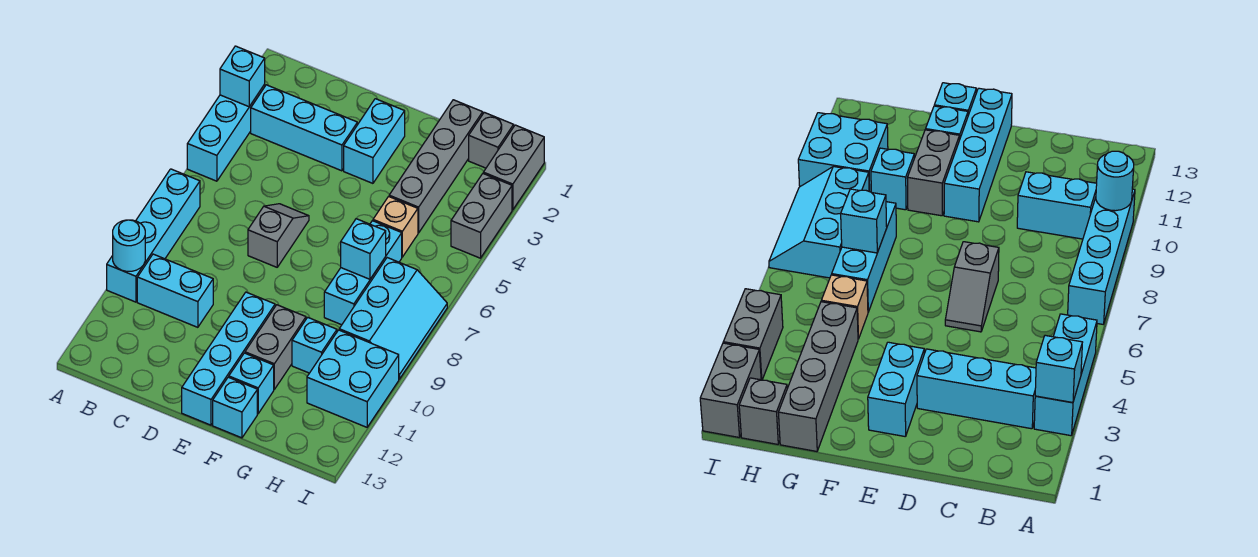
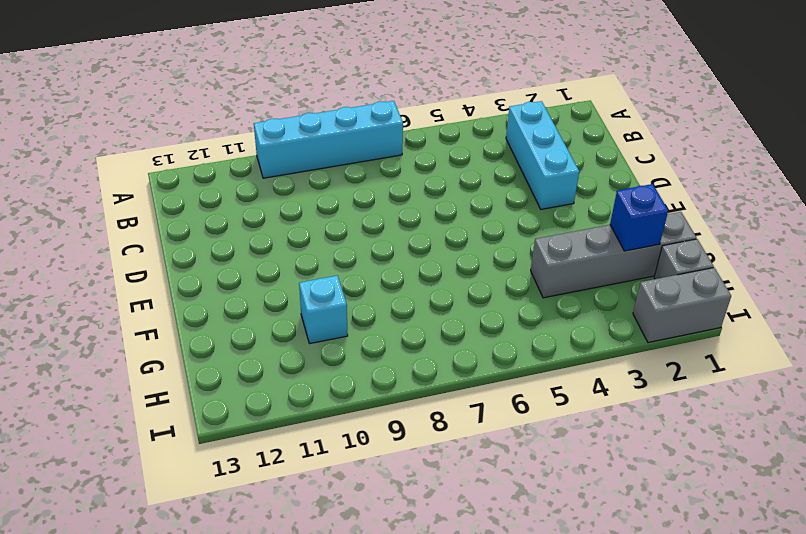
blue brick G2 level 2 -> none
none -> cyan brick A3:A5 level 1
none -> cyan brick B10:C10 level 1
none -> grey slope D6:D7 level 1 top 7

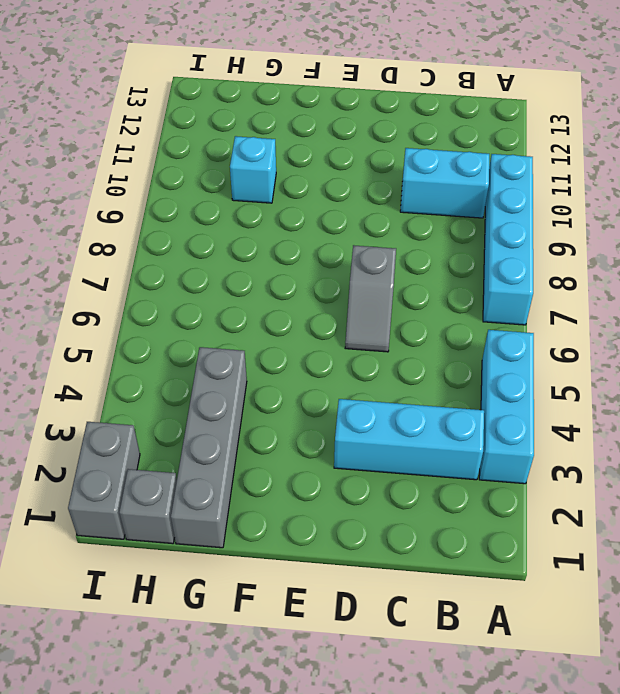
none -> cyan brick E2:E3 level 1
none -> cyan brick E10:E13 level 1
none -> grey brick F10:F11 level 1

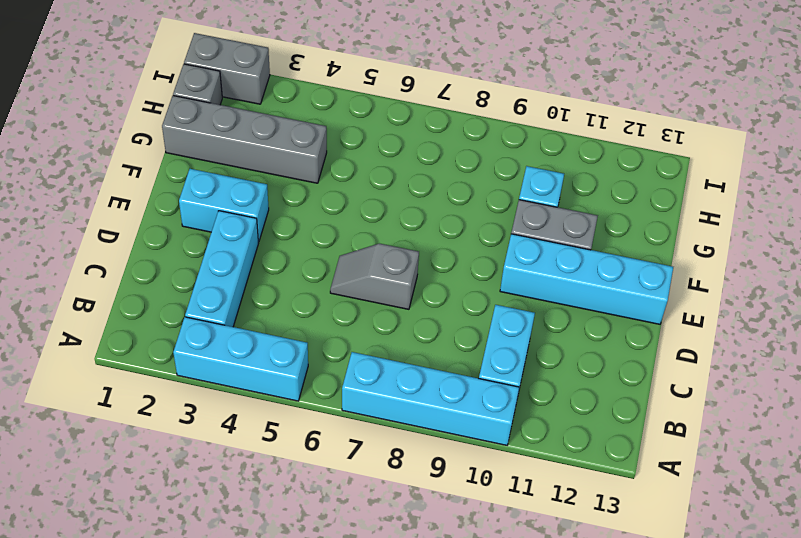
none -> cyan brick F12 level 1
none -> cyan brick F13 level 1
none -> tan brick G5 level 1

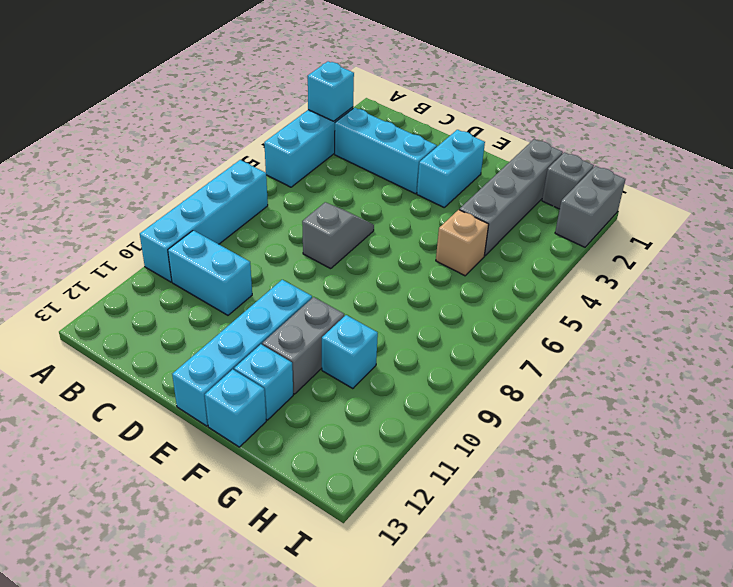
none -> cyan brick G6:G8 level 1
none -> cyan slope H7:I9 level 1 top H
none -> cyan brick H10:I11 level 1

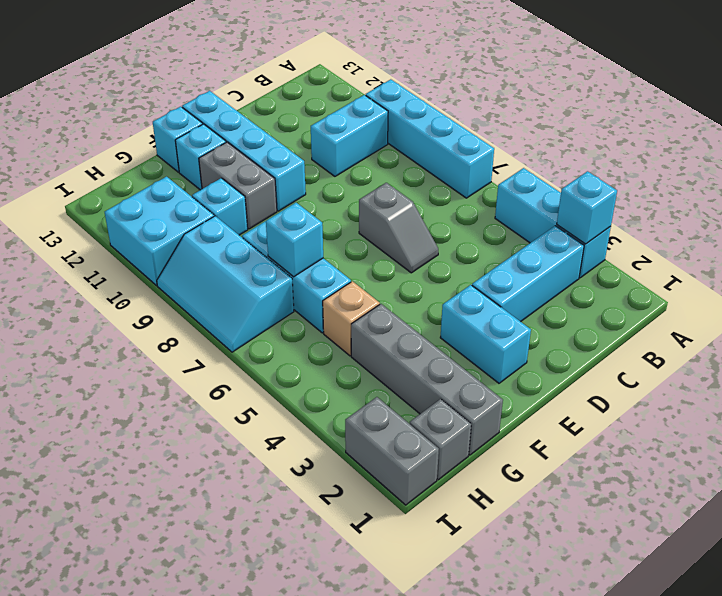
none -> grey brick I3:I4 level 1
none -> cyan round brick A10 level 2

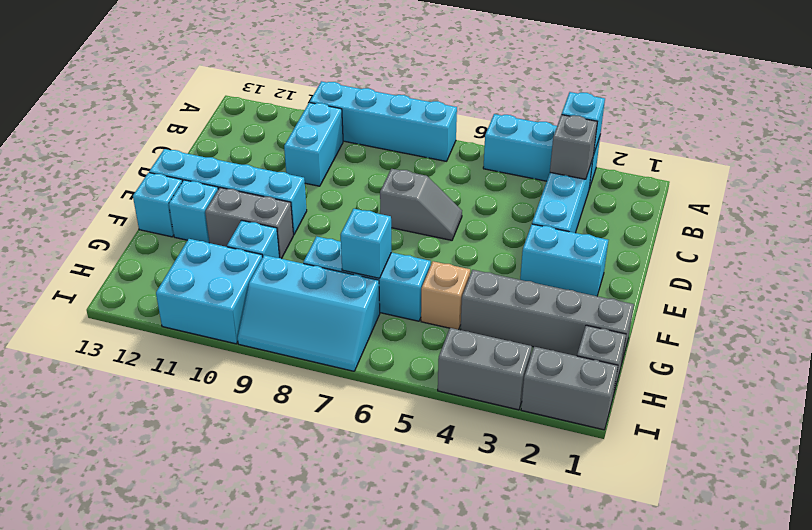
grey brick B3 level 2 -> none
none -> cyan round brick A10 level 2

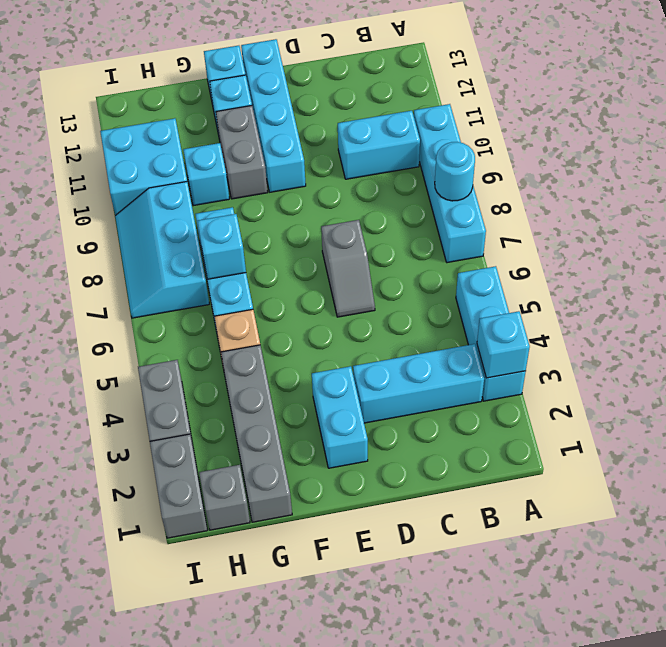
cyan round brick A8 level 2 -> cyan round brick A10 level 2

